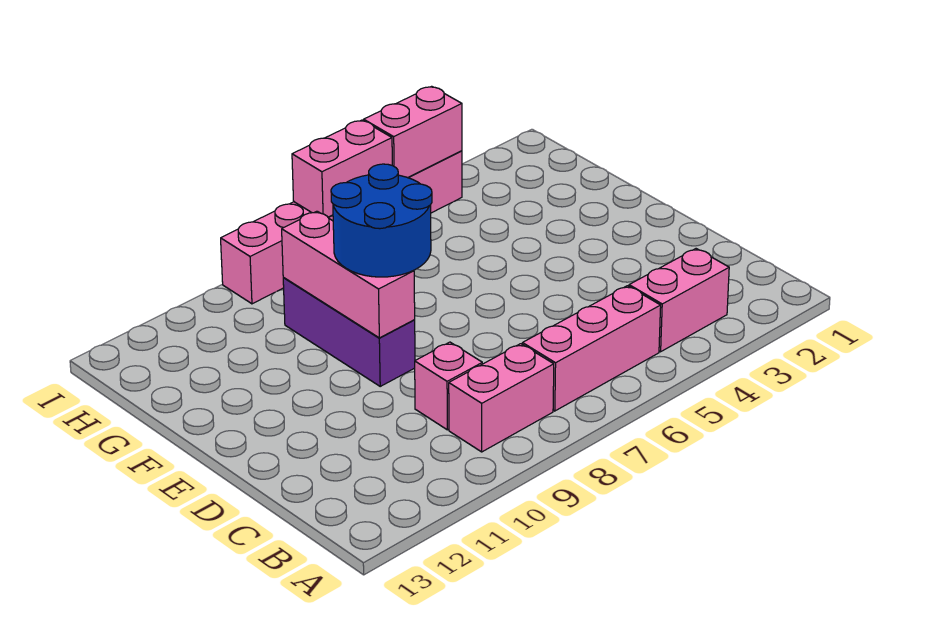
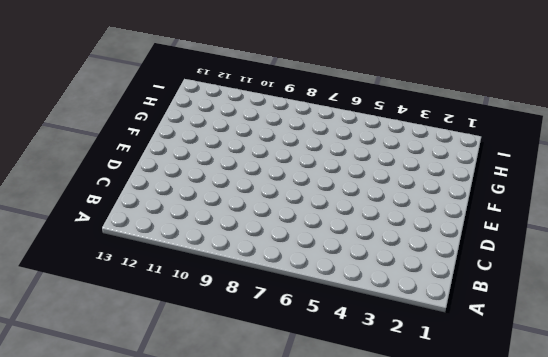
none -> pink brick B3:B4 level 1
none -> pink brick B5:B7 level 1

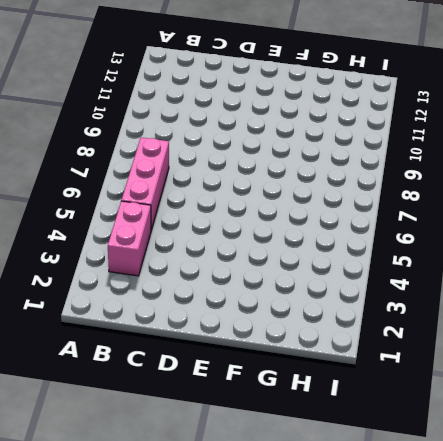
none -> pink brick B8:B9 level 1
none -> pink brick C9 level 1

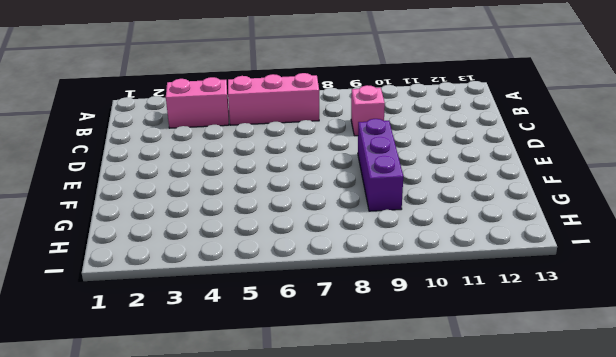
none -> pink brick B8:B9 level 1
none -> pink brick I4:I9 level 1

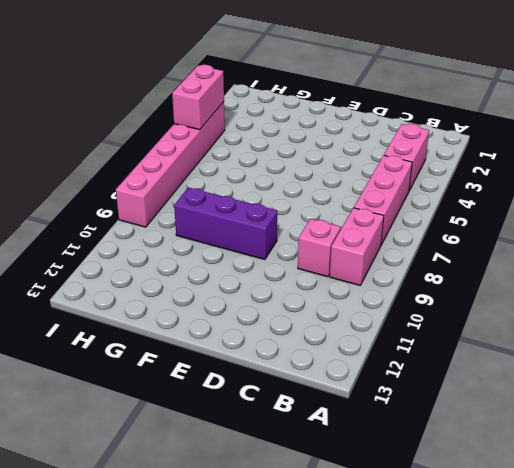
none -> pink brick E9:G9 level 2
none -> pink brick I6:I7 level 2

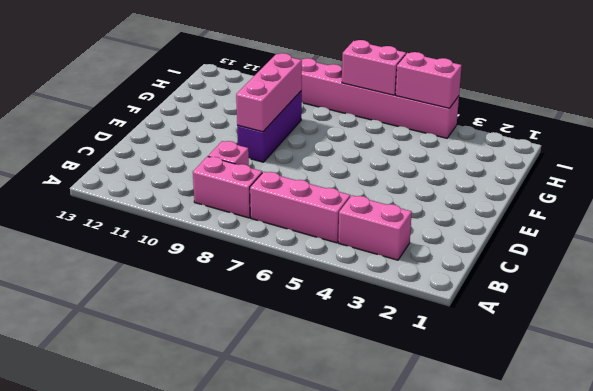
none -> blue round brick E8:F9 level 3

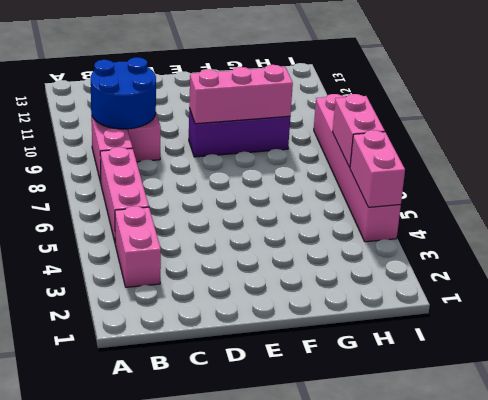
blue round brick B9:C10 level 2 -> blue round brick E8:F9 level 3

